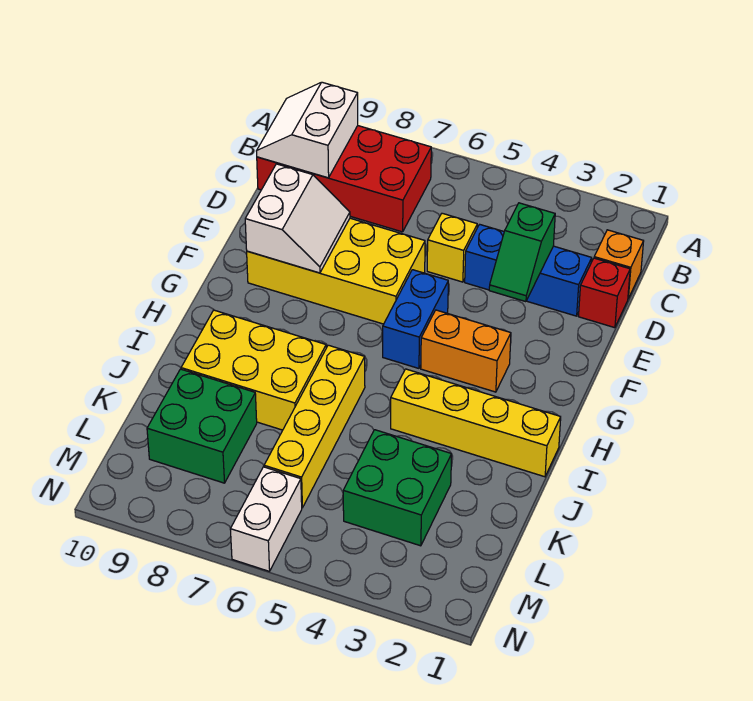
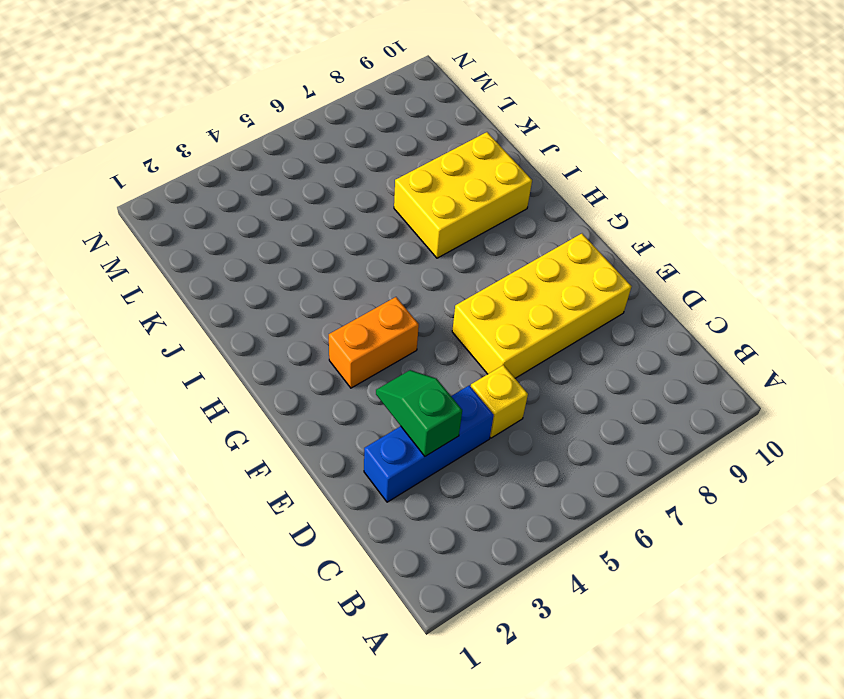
none -> red brick B7:C10 level 1
none -> orange brick C1 level 1
none -> red brick D1 level 1

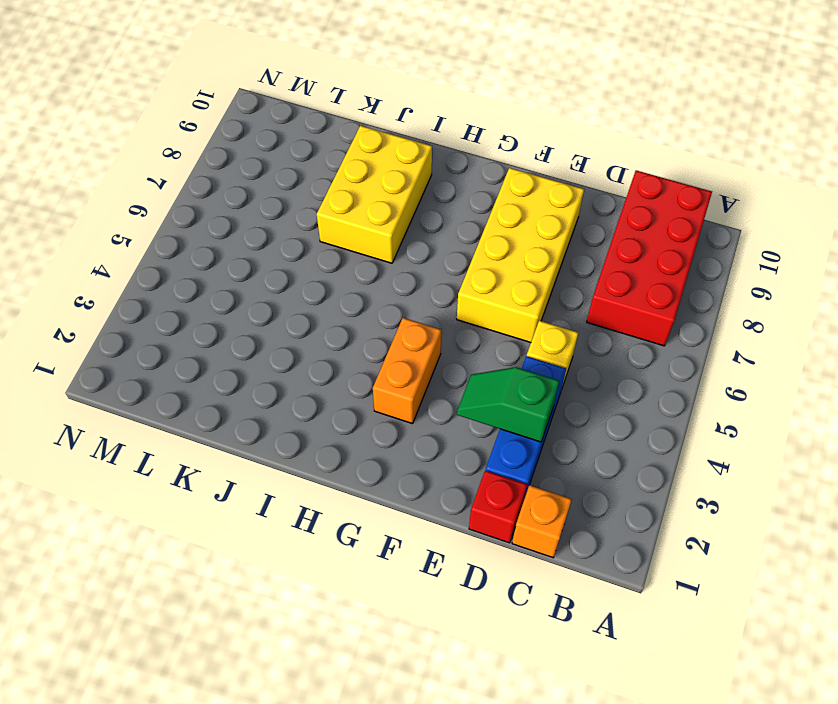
none -> blue brick F5:G5 level 1
none -> yellow brick I1:I4 level 1
none -> yellow brick I6:L6 level 1

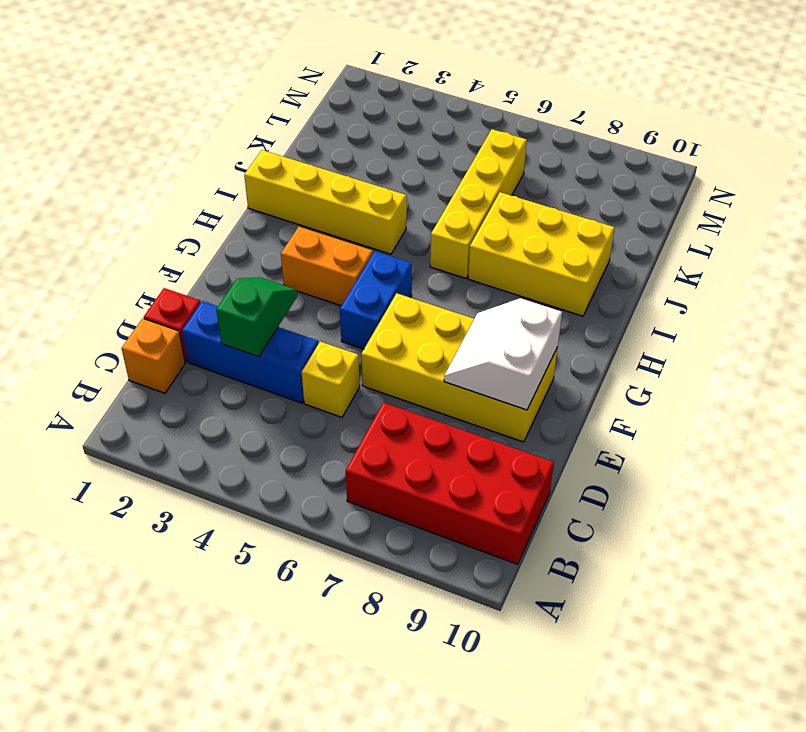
none -> green brick K3:L4 level 1
none -> green brick K8:L9 level 1
none -> white brick M6:N6 level 1

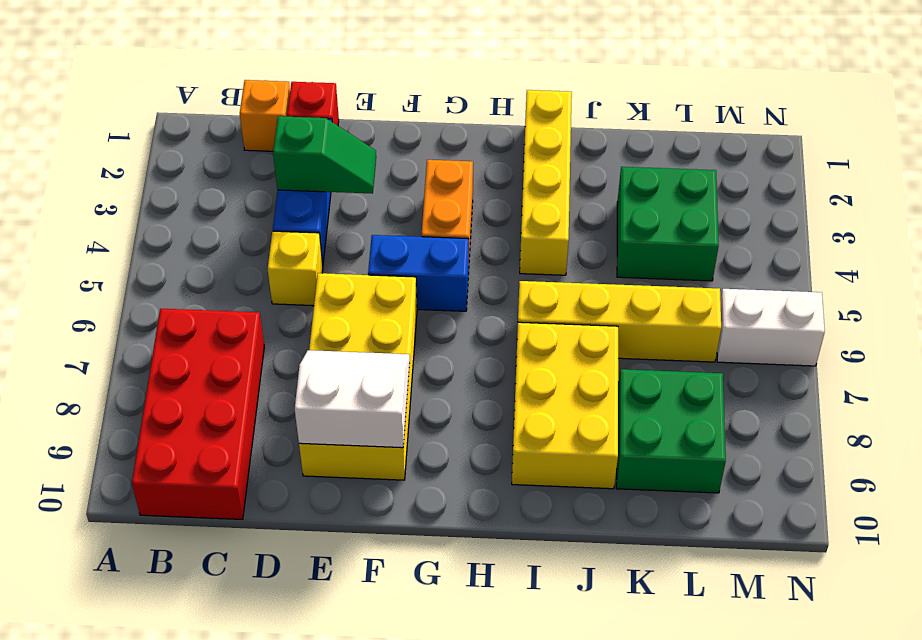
none -> white slope B9:C10 level 2 top 9

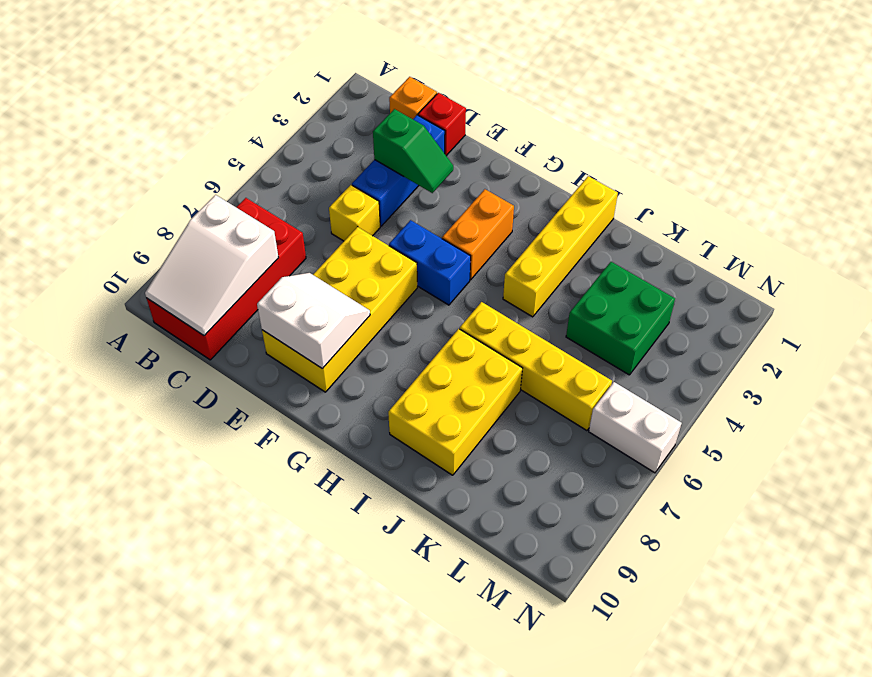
white slope B8:C10 level 2 top 8 -> white slope B9:C10 level 2 top 9
none -> green brick K8:L9 level 1

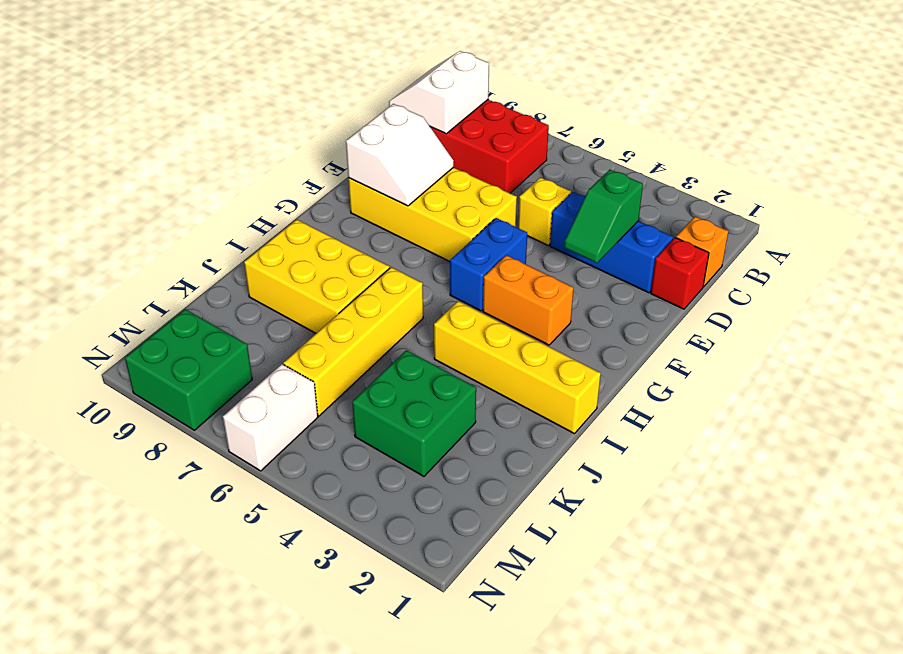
green brick M8:N9 level 1 -> green brick K8:L9 level 1

